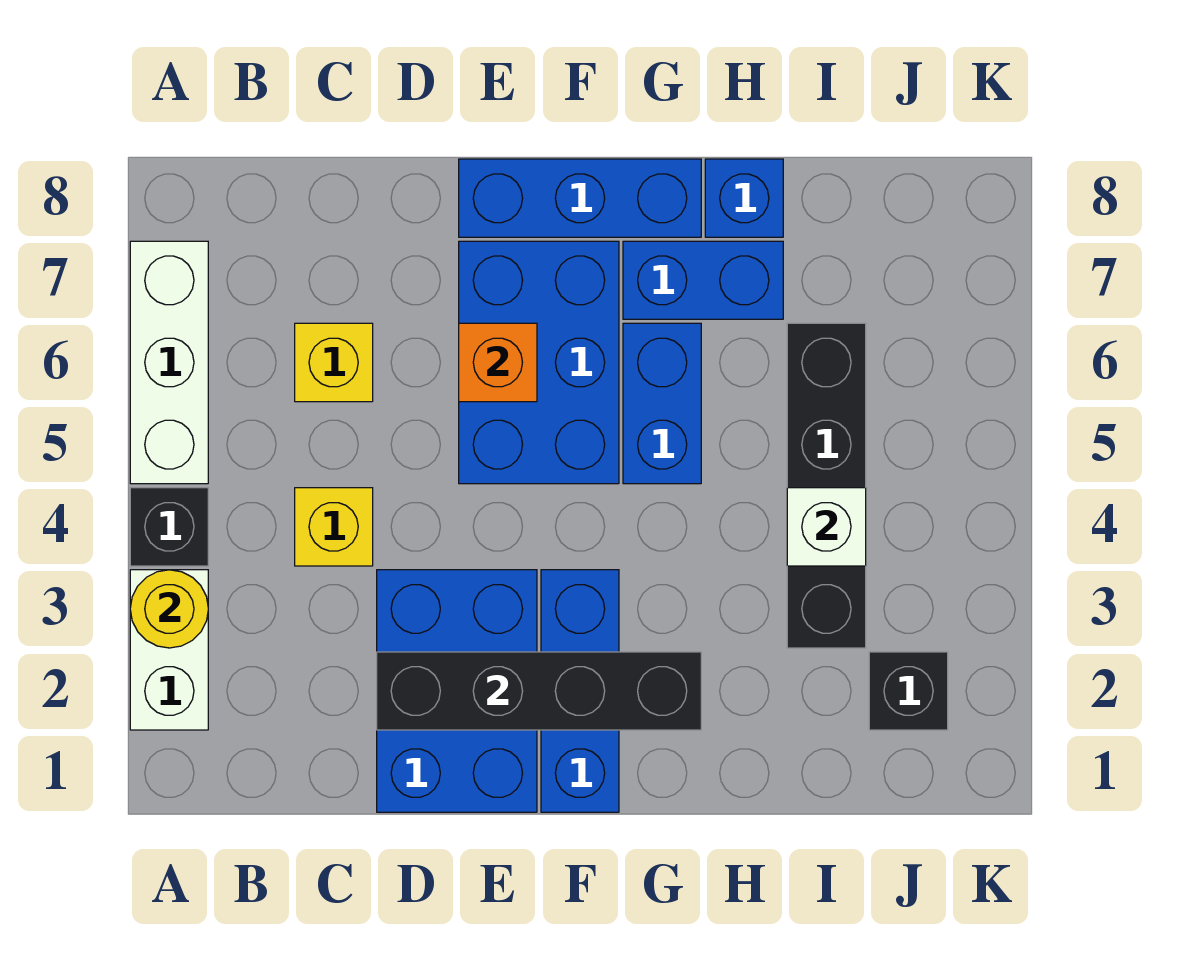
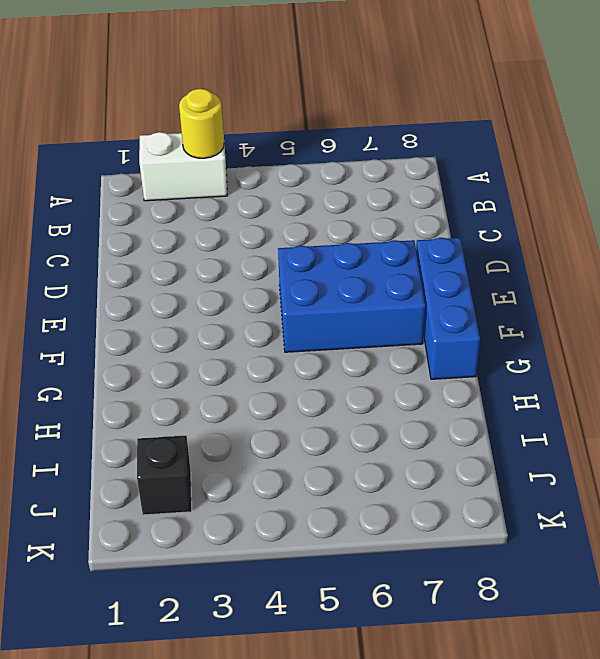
none -> black brick A4 level 1
none -> white brick A5:A7 level 1
none -> yellow brick C4 level 1

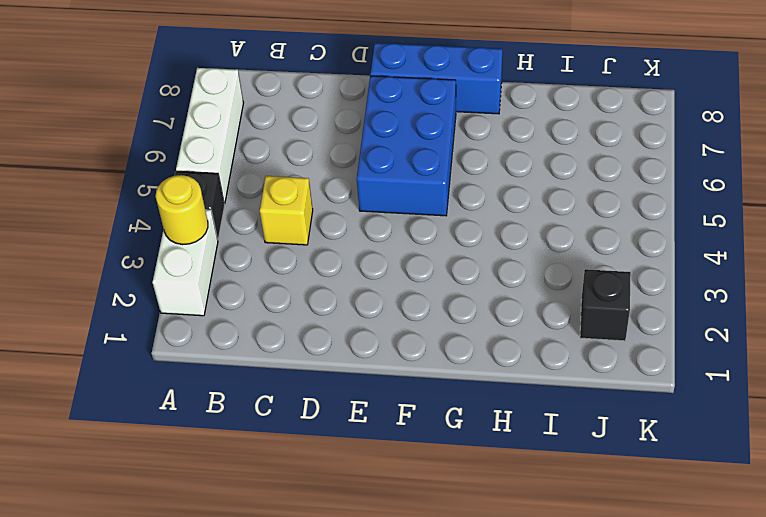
none -> yellow brick C6 level 1
none -> blue brick D1:E3 level 1
none -> blue brick F1:F3 level 1

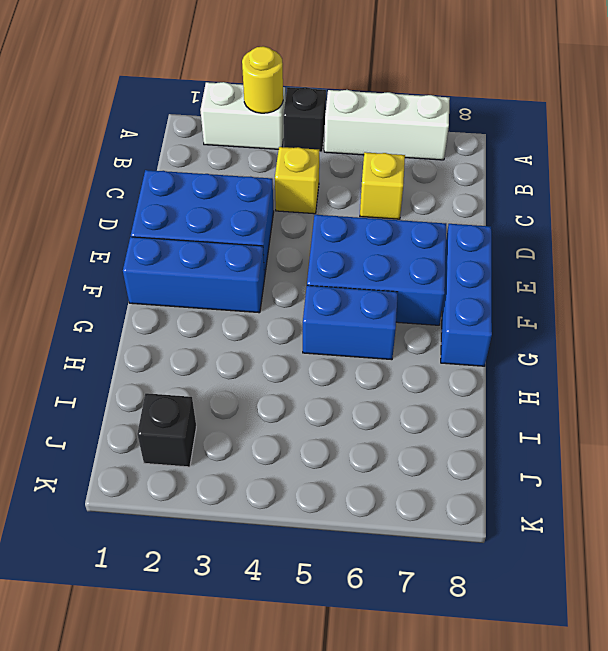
none -> blue brick G7:H7 level 1
none -> blue brick H8 level 1
none -> black brick I3:I6 level 1

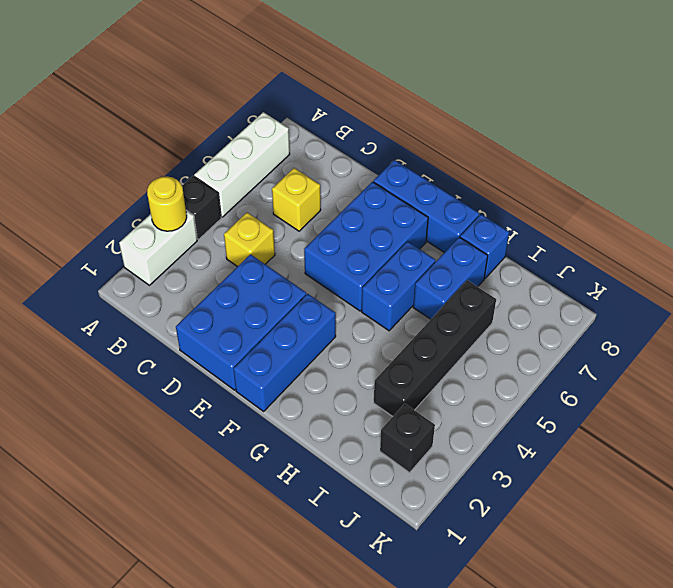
blue brick H6:H7 level 1 -> blue brick G7:H7 level 1
none -> black brick D2:G2 level 2
none -> orange brick E6 level 2
none -> white brick I4 level 2

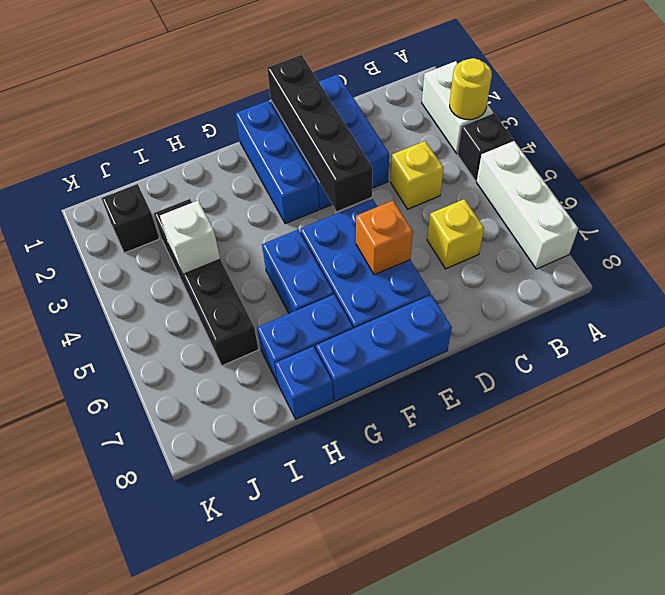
black brick E1:E4 level 2 -> black brick D2:G2 level 2

